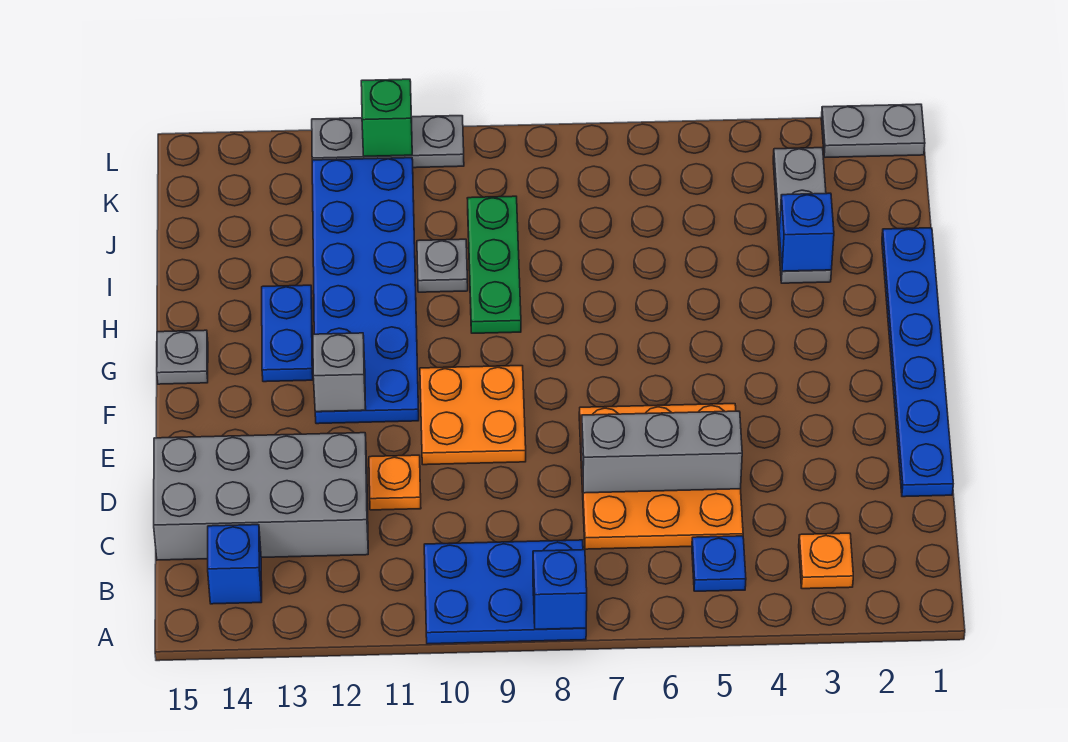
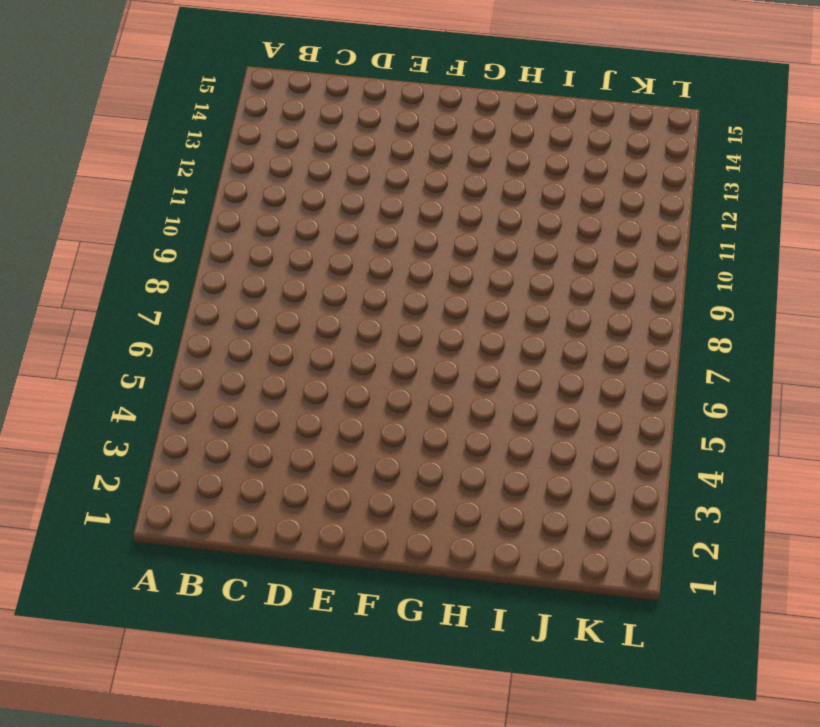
none -> blue plate A8:B10 level 1
none -> orange plate B3 level 1
none -> blue plate B5 level 1

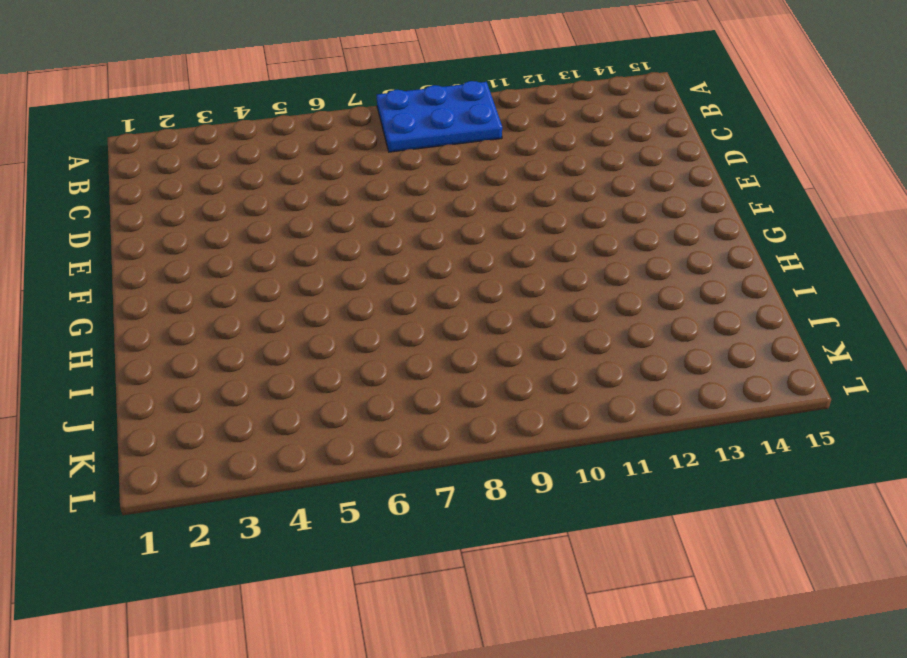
none -> orange plate B3 level 1
none -> blue plate B5 level 1
none -> blue brick B14 level 1

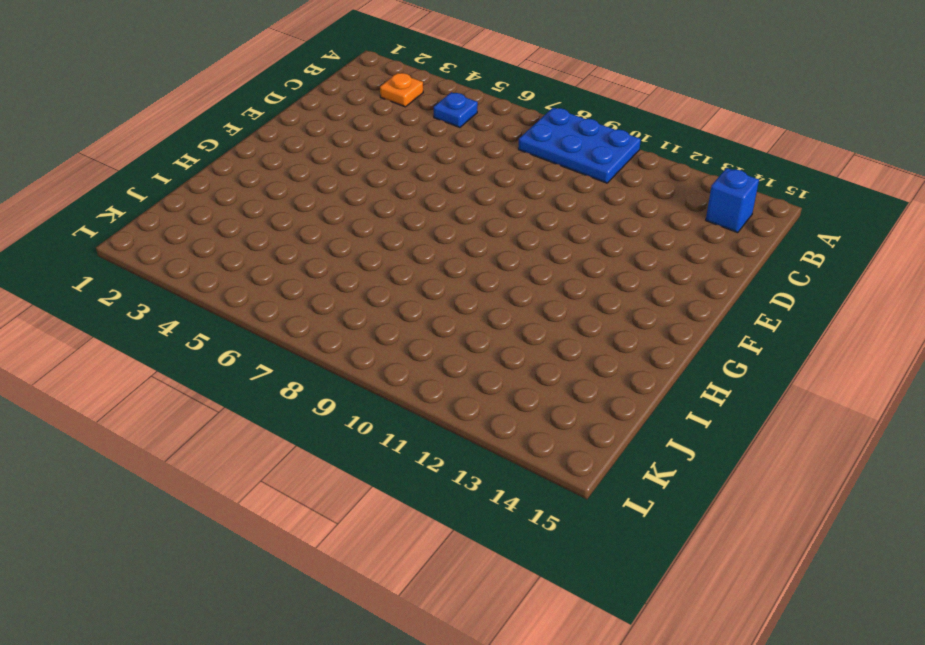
none -> orange plate C5:E7 level 1
none -> grey brick C12:D15 level 1
none -> blue plate D1:I1 level 1

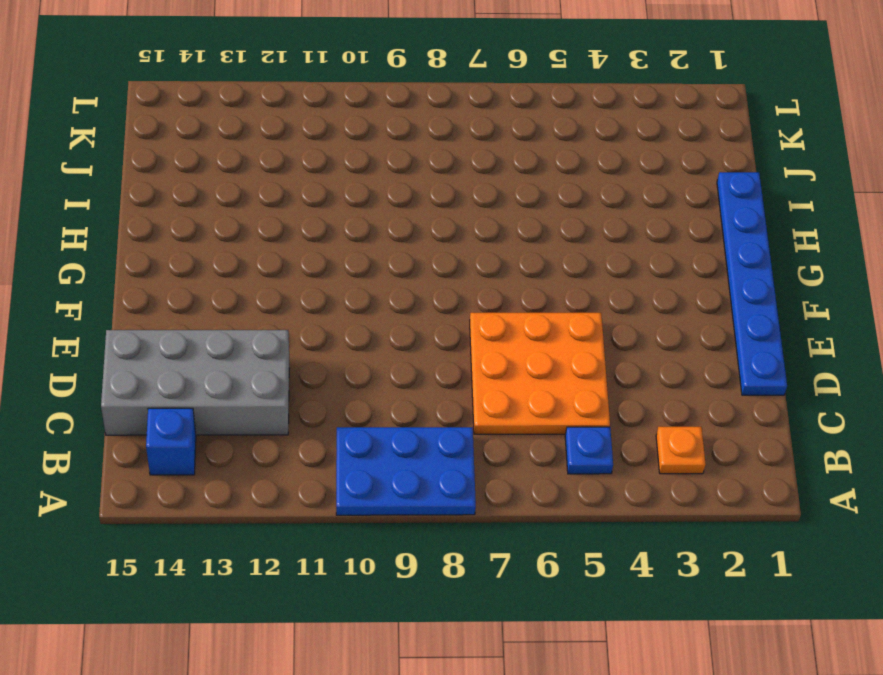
none -> orange plate D11 level 1
none -> orange plate E9:F10 level 1
none -> blue plate F11:K12 level 1

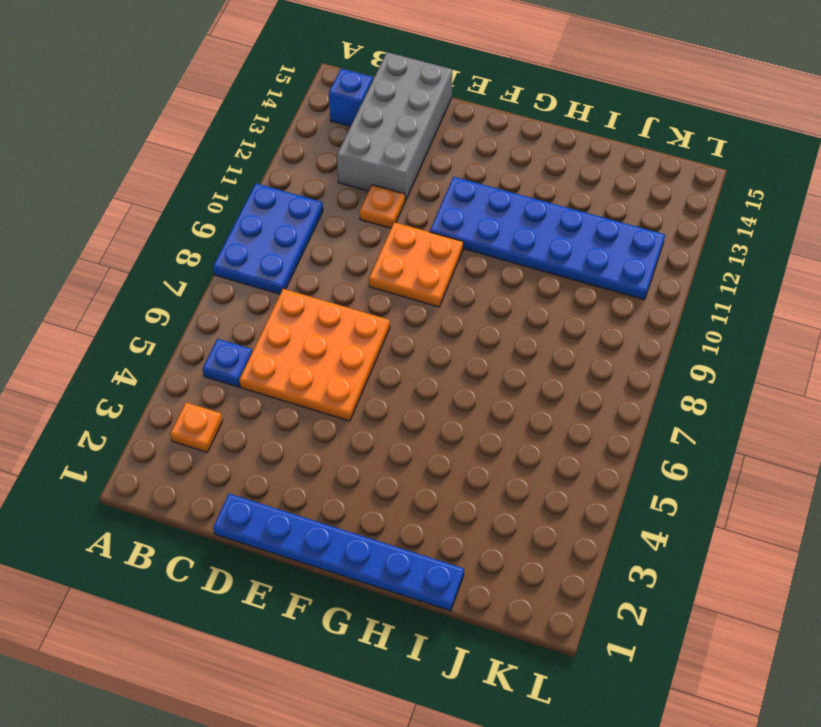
none -> blue plate G13:H13 level 1
none -> grey plate G15 level 1
none -> green plate H9:J9 level 1

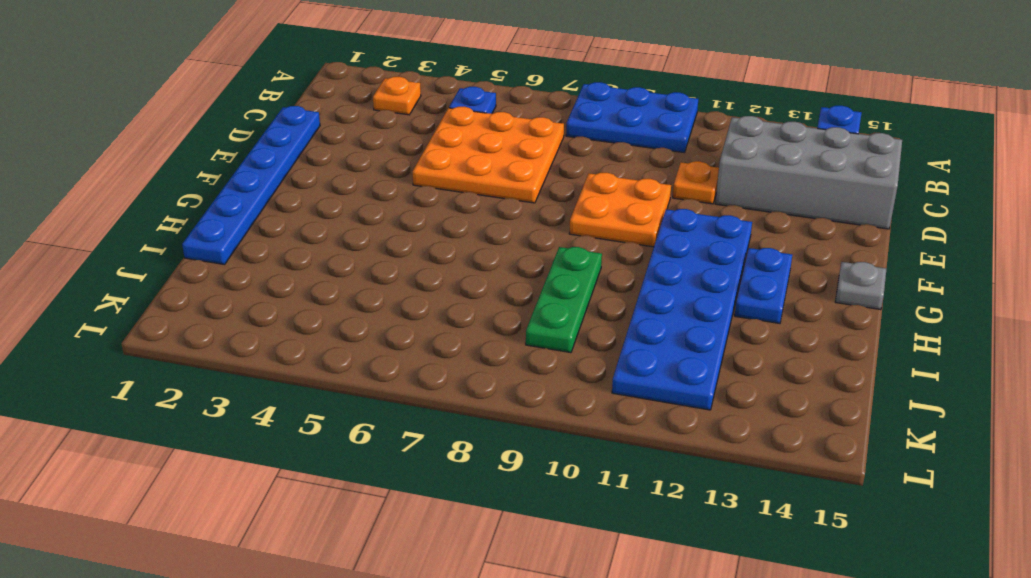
none -> grey plate I3:K3 level 1
none -> grey plate I10 level 1
none -> grey plate L1:L2 level 1

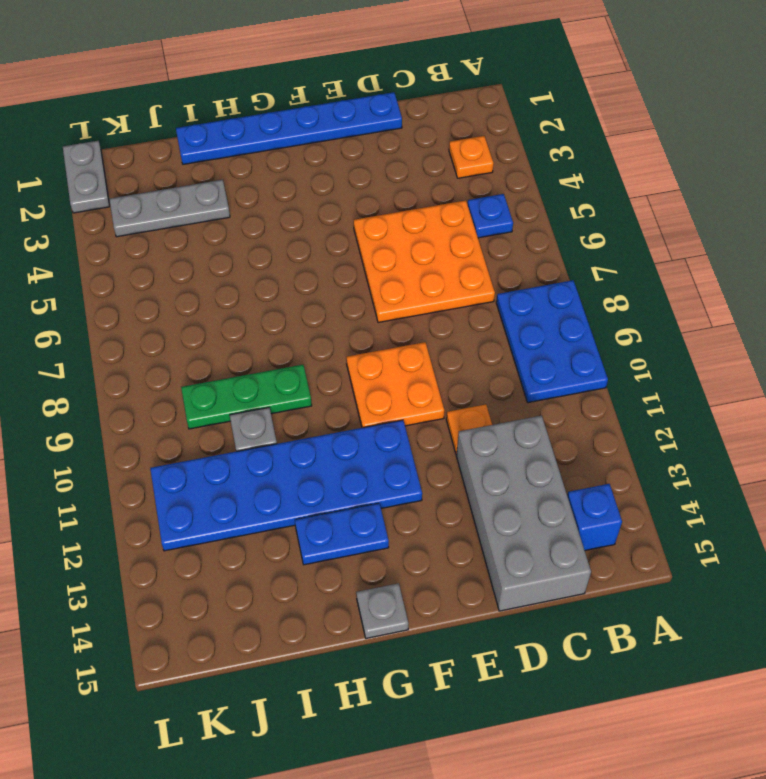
none -> grey plate L10:L12 level 1
none -> blue brick A8 level 2
none -> grey brick D5:D7 level 2

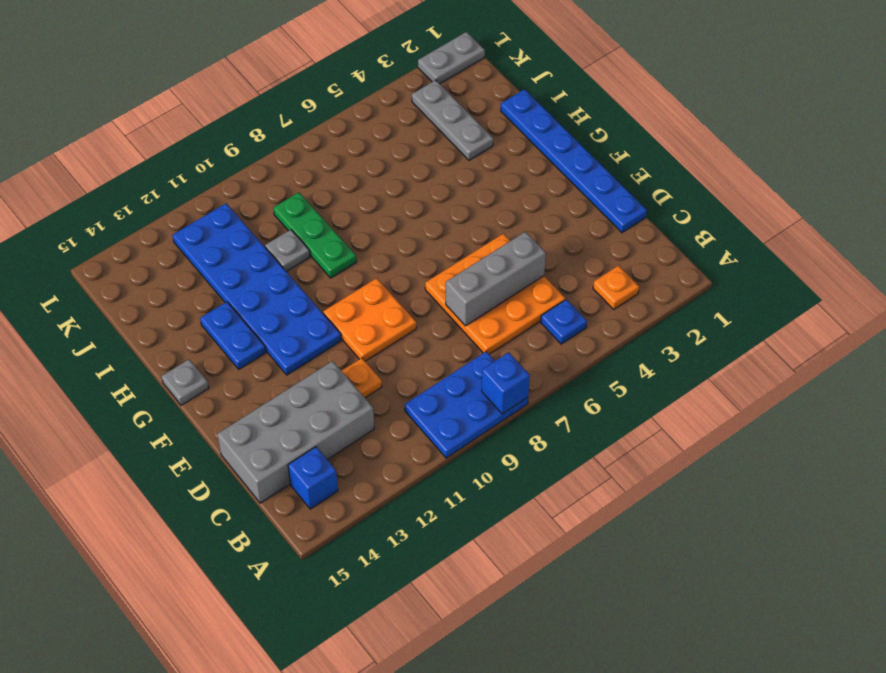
none -> grey plate L10:L12 level 1
none -> grey brick F12 level 2
none -> blue brick I3 level 2

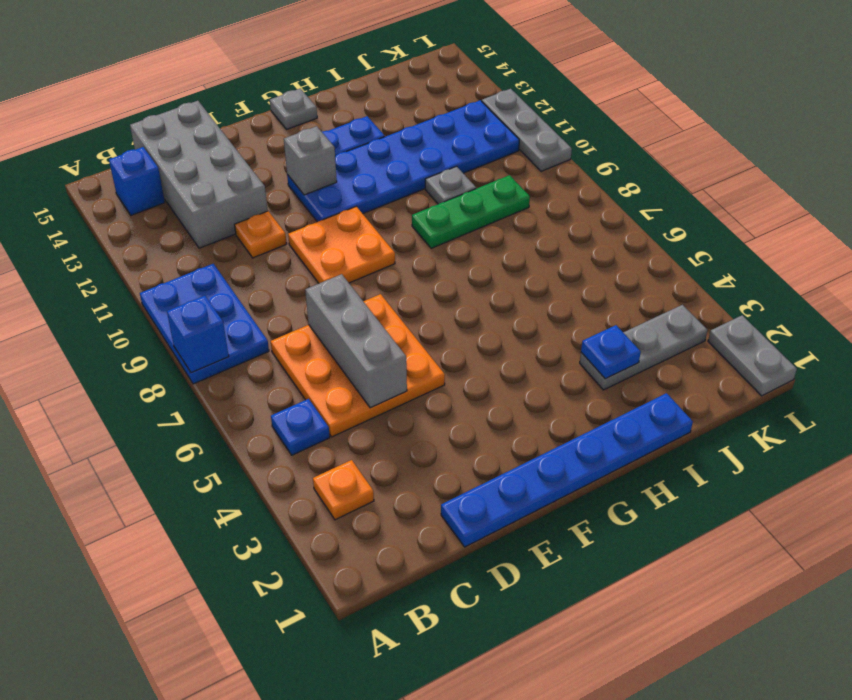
blue plate I3 level 2 -> blue brick I3 level 2
none -> green brick L11 level 2

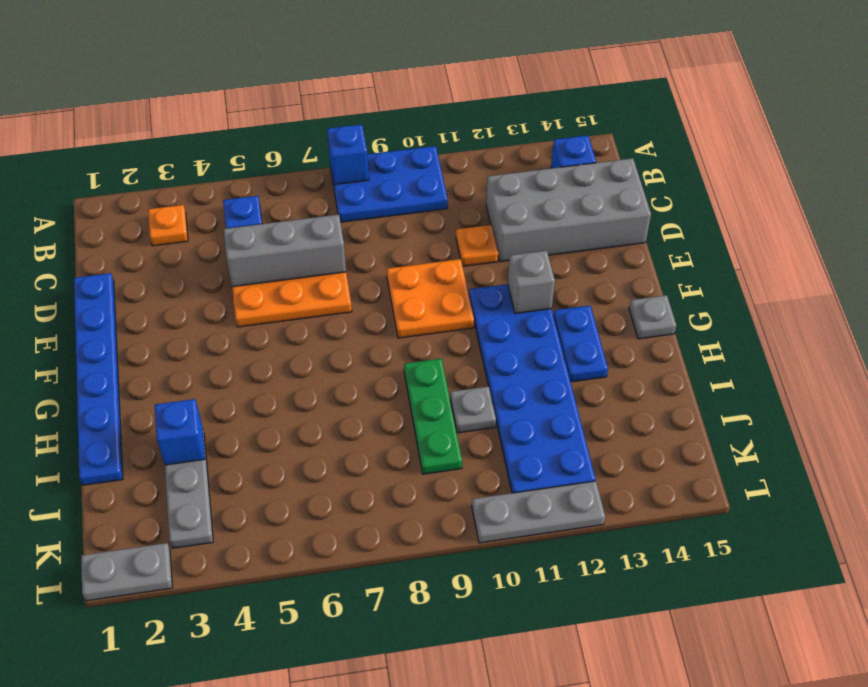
none -> green brick L11 level 2

